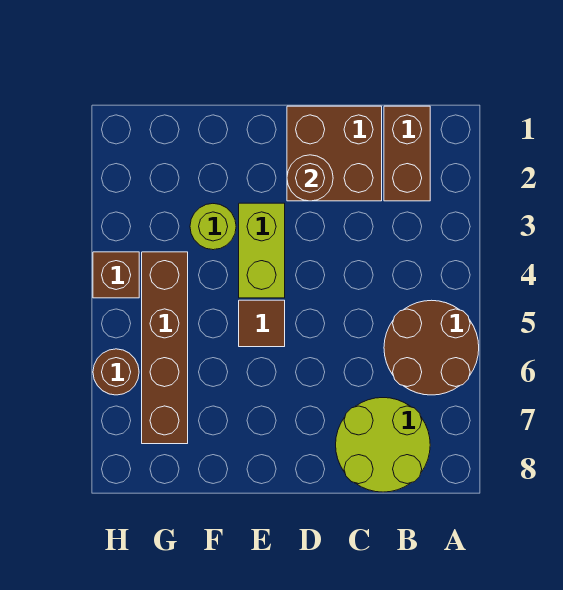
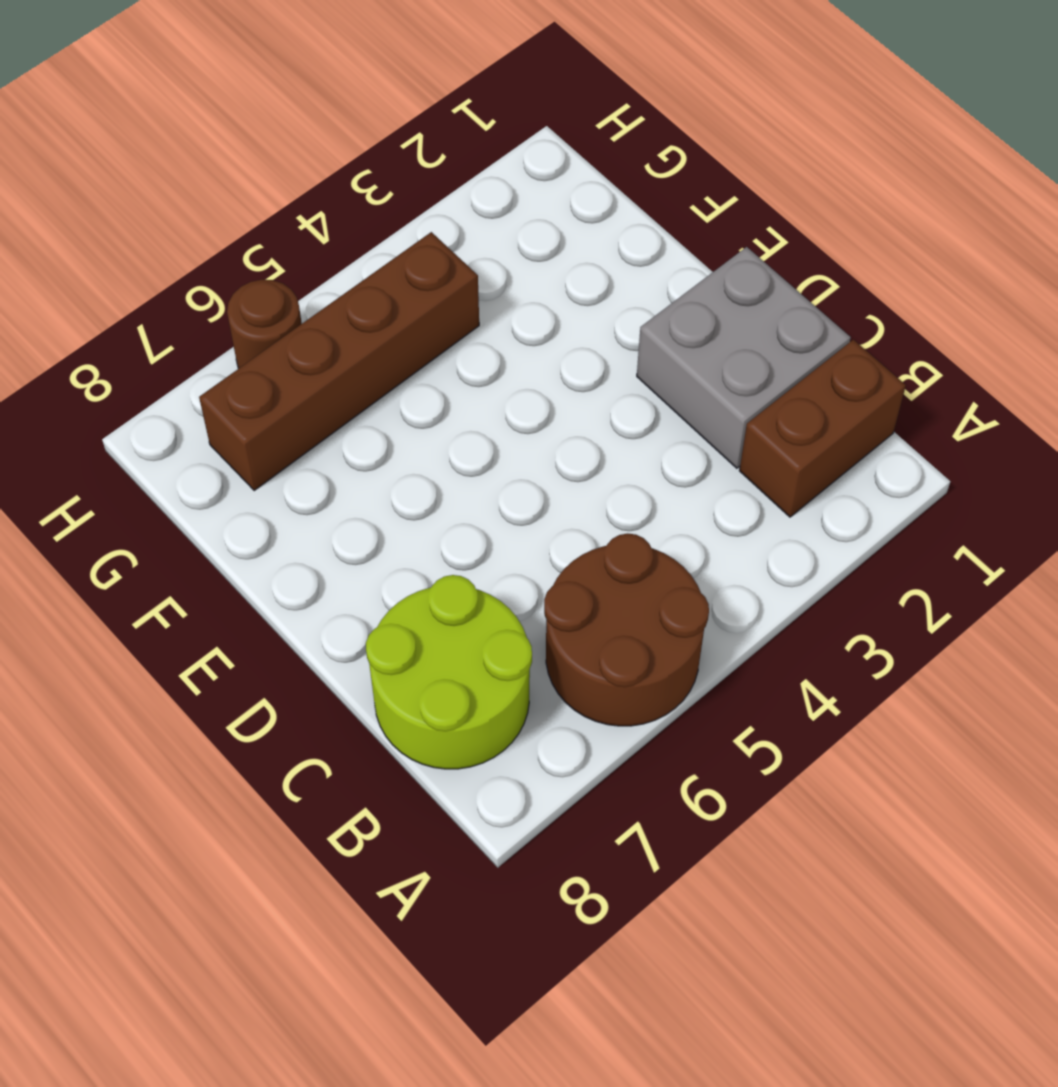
grey brick C1:D2 level 1 -> brown brick C1:D2 level 1
none -> lime brick E3:E4 level 1
none -> brown tile E5 level 1

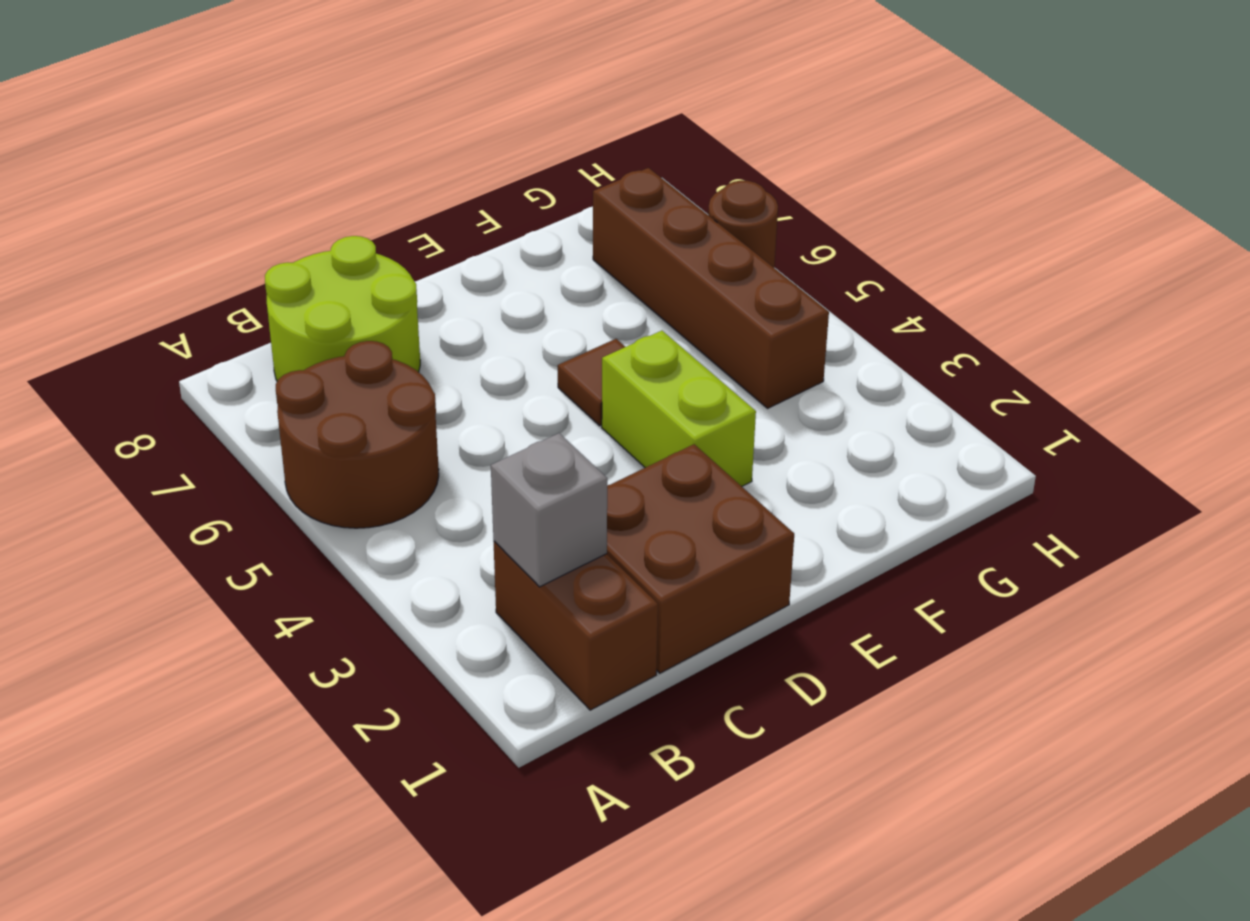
grey brick B2 level 2 -> none
none -> lime round brick F3 level 1
none -> brown brick H4 level 1

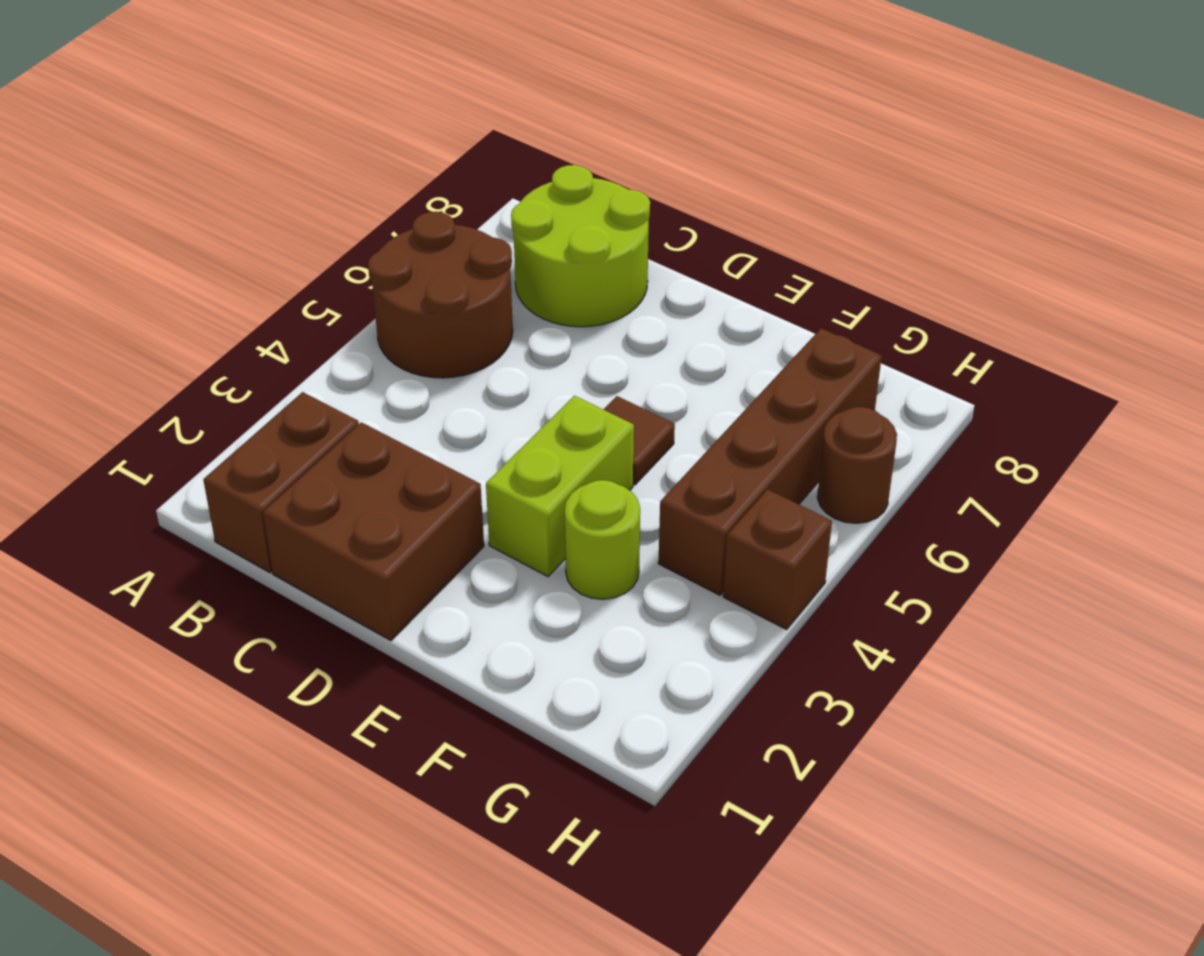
none -> brown round brick D2 level 2

